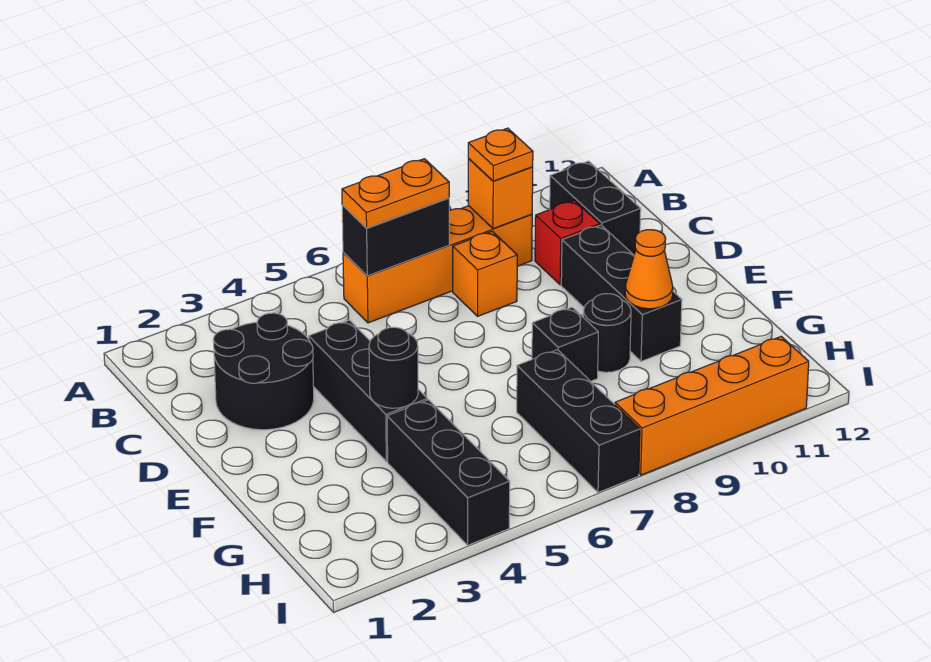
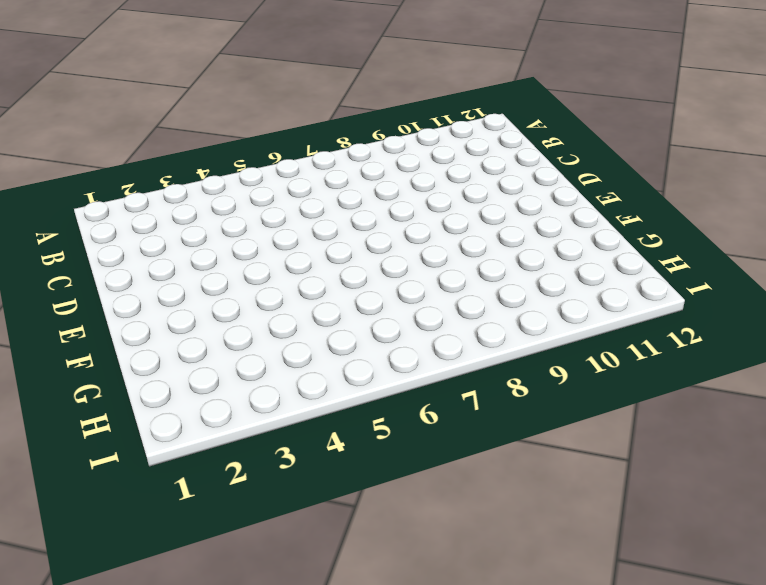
none -> orange brick B6:B9 level 1
none -> black brick B11:C11 level 1
none -> black round brick C2:D3 level 1

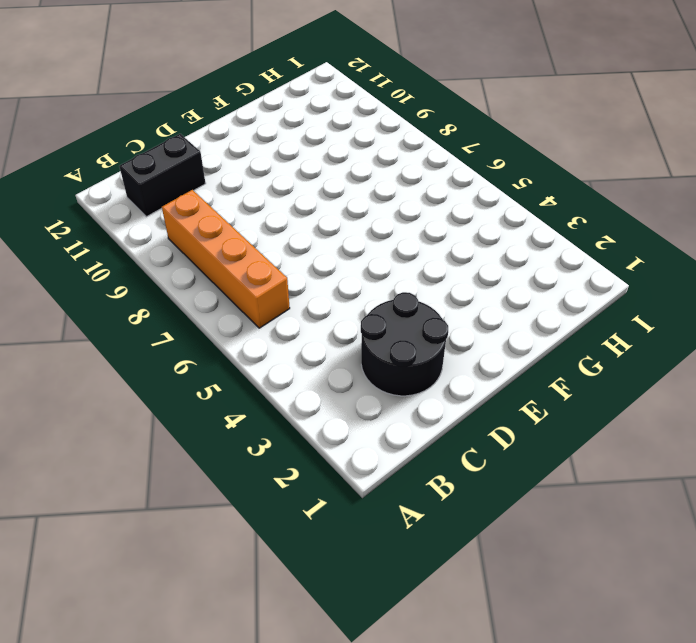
none -> orange brick C8 level 1
none -> red brick C10 level 1
none -> black brick D4:F4 level 1

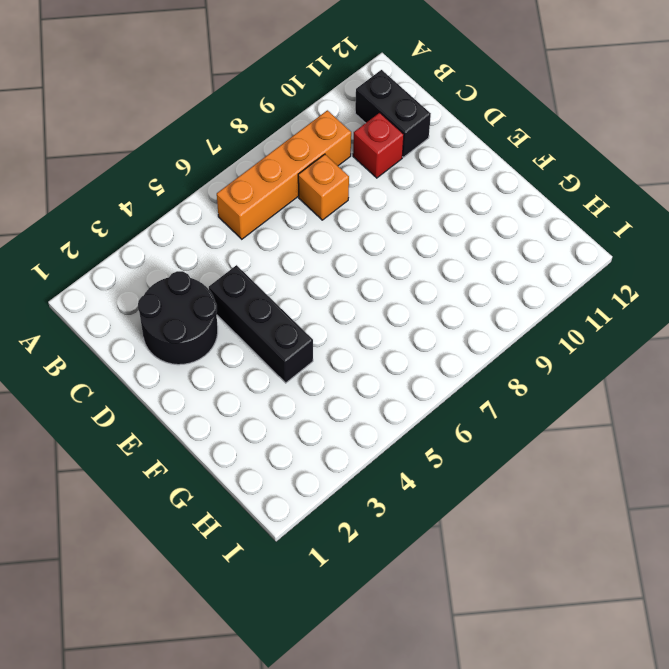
none -> black brick D10:F10 level 1
none -> black brick F8 level 1
none -> black round brick F9 level 1

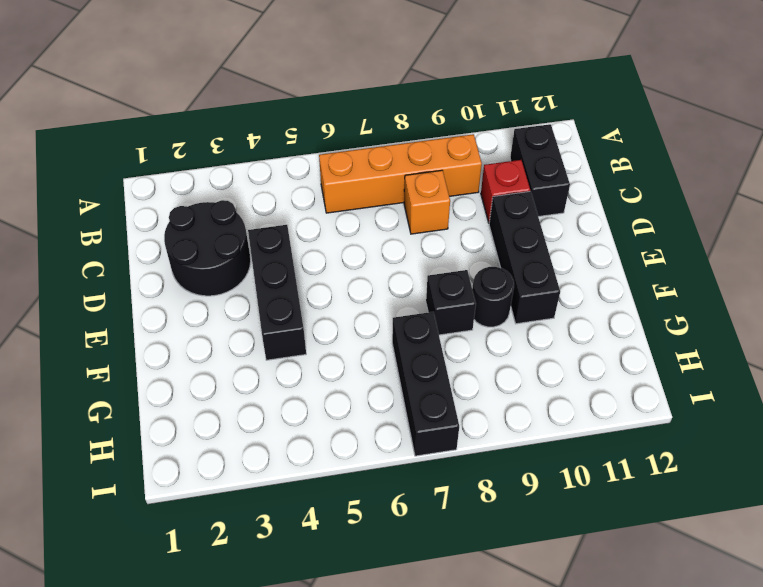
none -> black brick G4:I4 level 1
none -> orange brick I8:I11 level 1
none -> black brick B6:B7 level 2

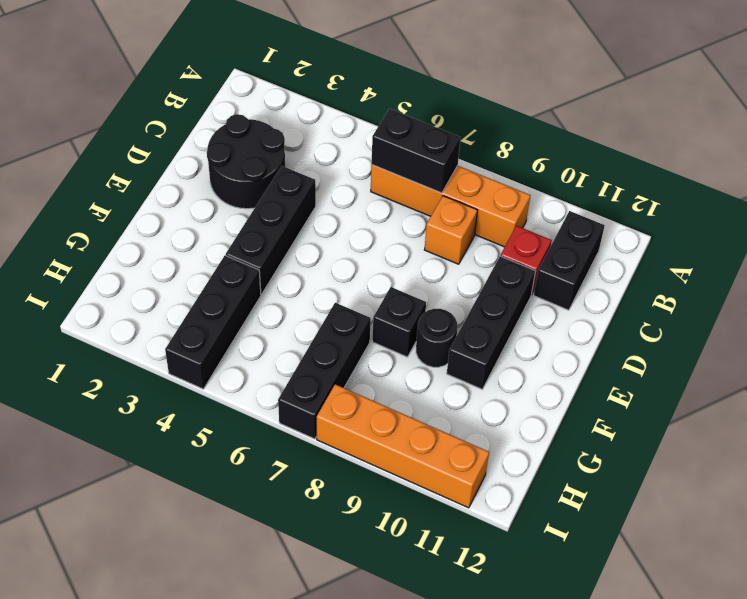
none -> orange brick B9 level 2
none -> black round brick F4 level 2
none -> orange cone F10 level 2

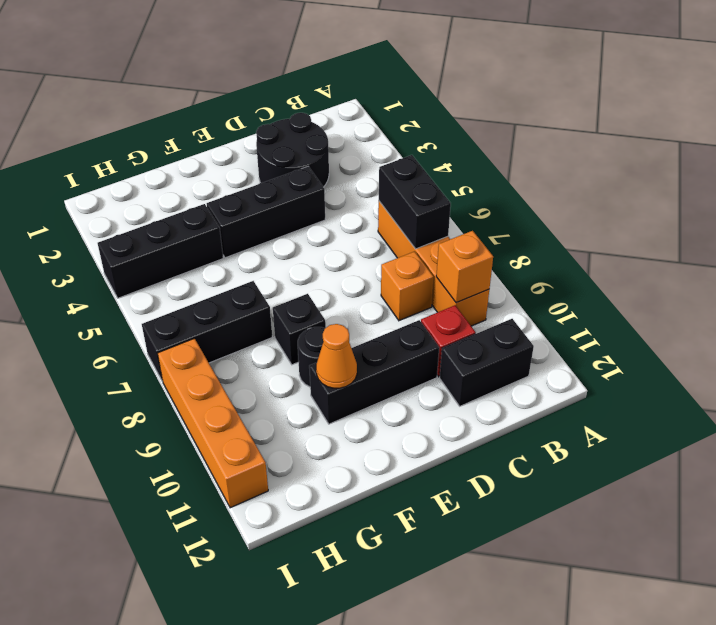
none -> black round brick F4 level 2
none -> orange plate B6:B7 level 3
none -> orange plate B9 level 3

